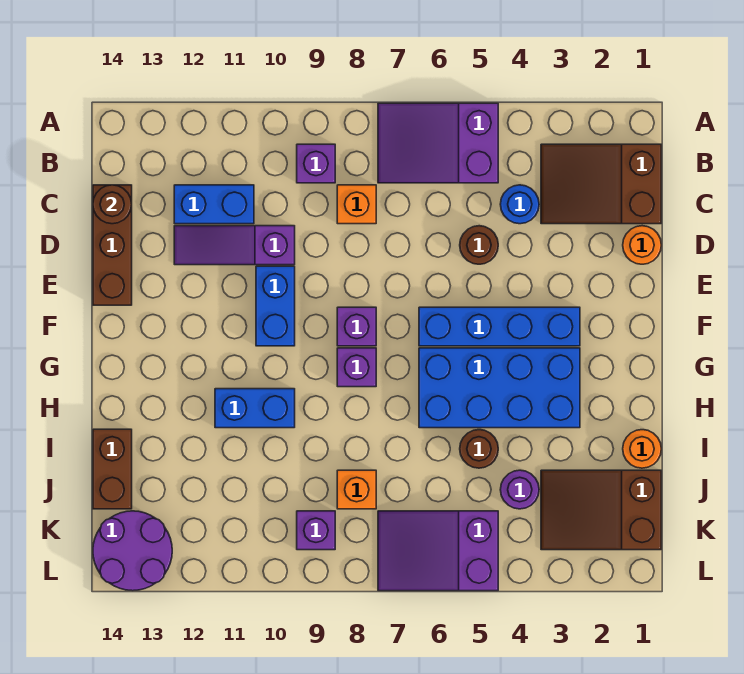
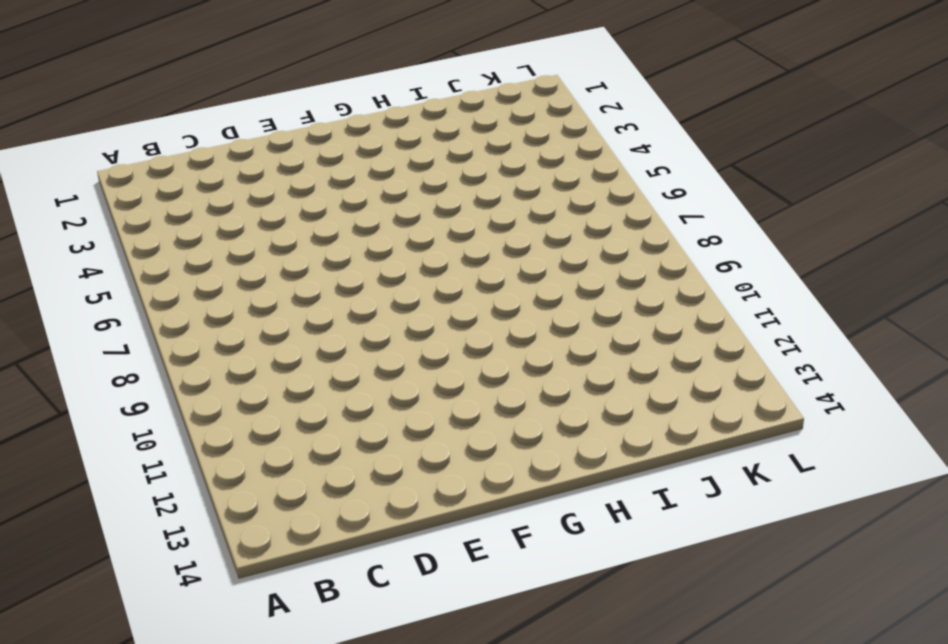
none -> purple slope A5:B7 level 1 top 5
none -> brown slope B1:C3 level 1 top 1
none -> purple brick B9 level 1

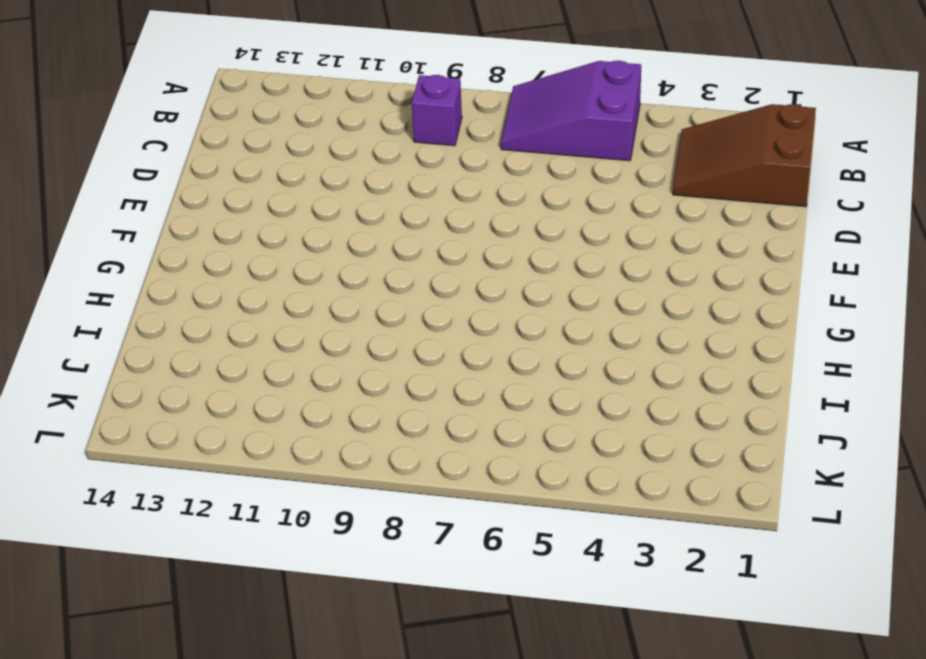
none -> blue round brick C4 level 1
none -> orange brick C8 level 1
none -> blue brick C11:C12 level 1

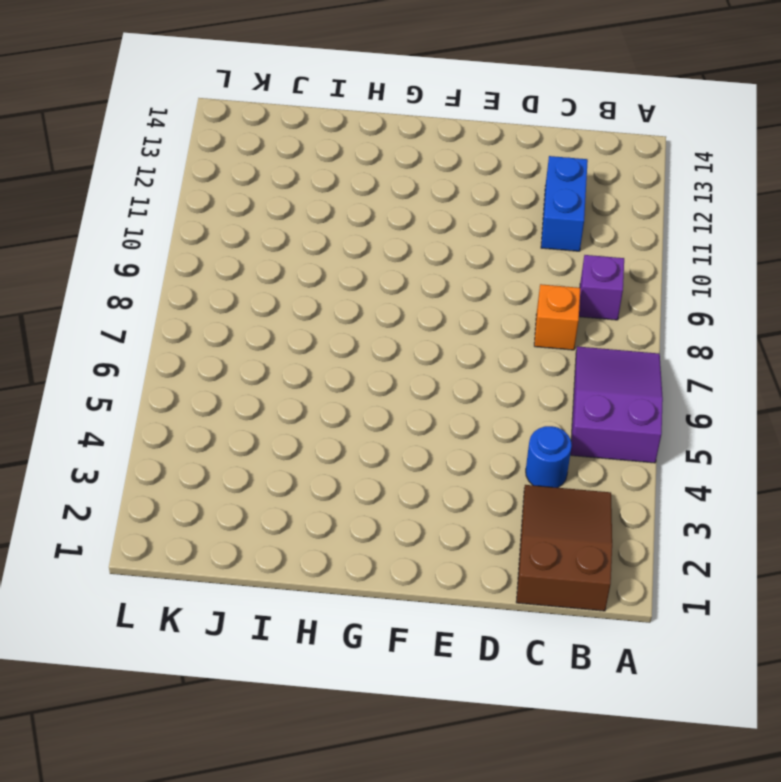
none -> brown brick C14:E14 level 1
none -> orange round brick D1 level 1
none -> brown round brick D5 level 1

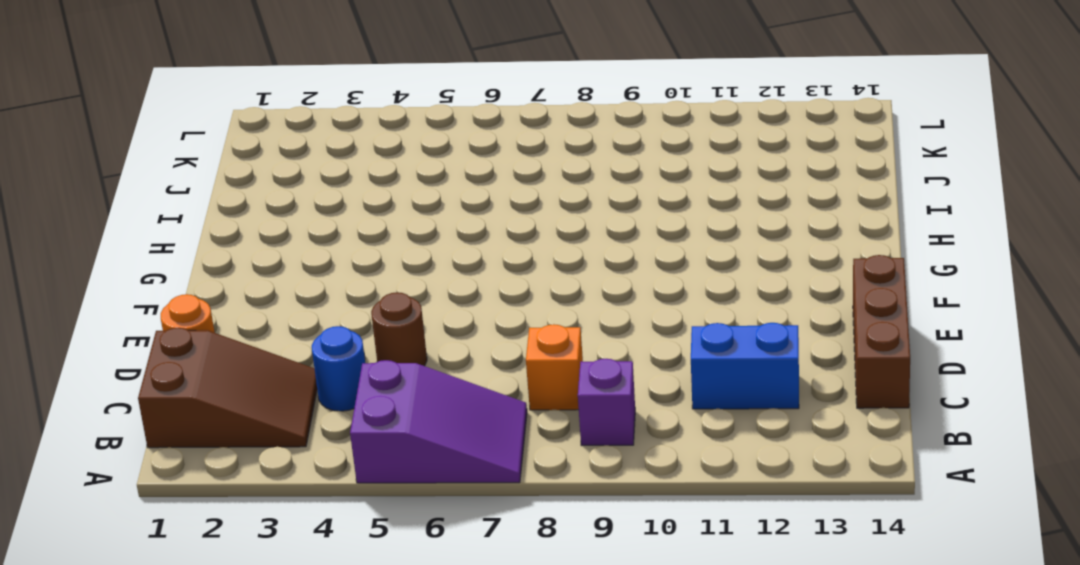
none -> purple slope D10:D12 level 1 top 10
none -> blue brick E10:F10 level 1
none -> blue brick F3:F6 level 1

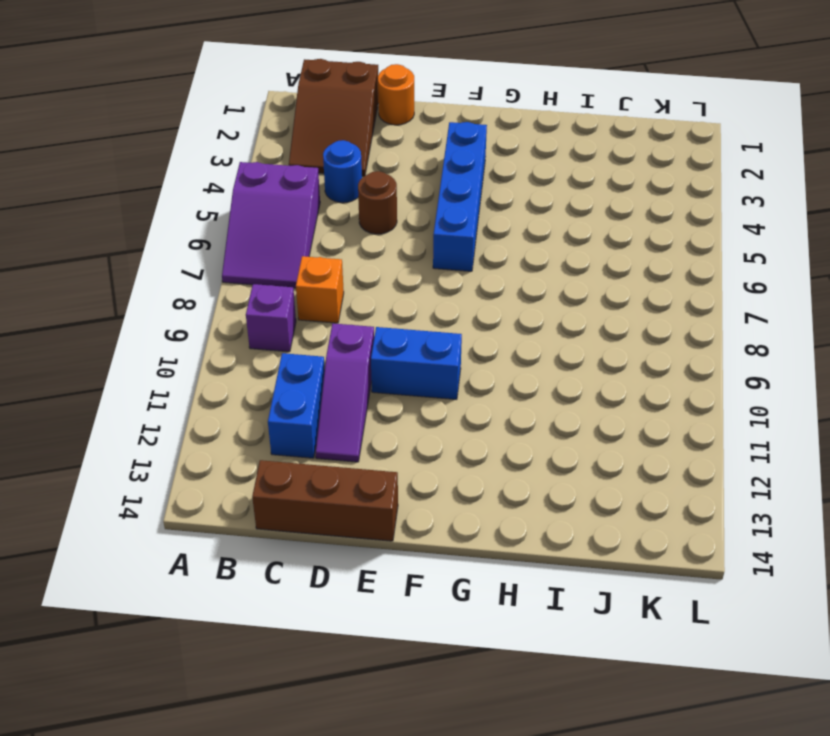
none -> purple brick F8 level 1
none -> blue brick G3:H6 level 1
none -> purple brick G8 level 1

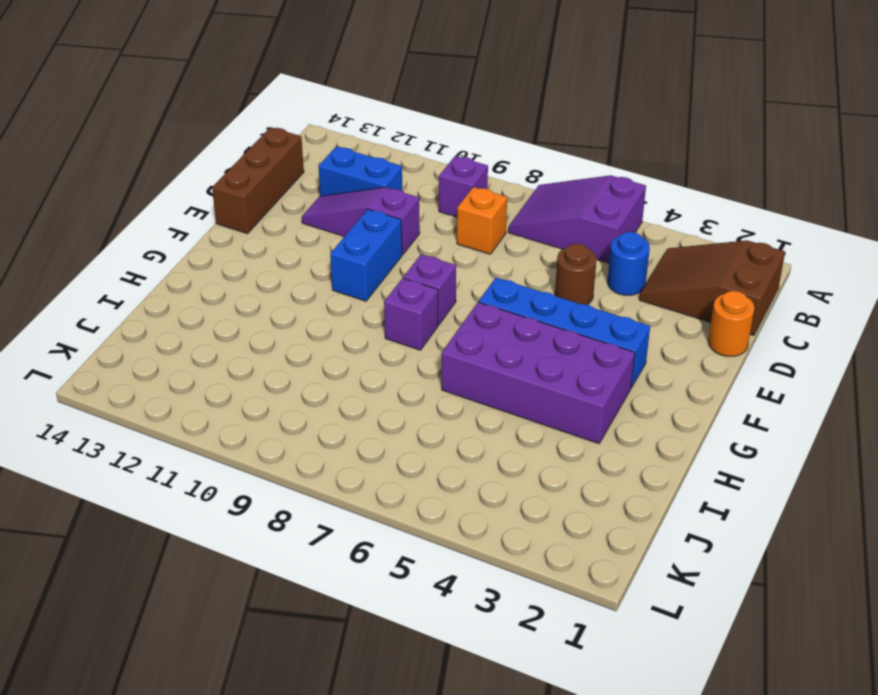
purple brick G3:H6 level 1 -> blue brick G3:H6 level 1
none -> blue brick H10:H11 level 1
none -> orange round brick I1 level 1
none -> brown round brick I5 level 1

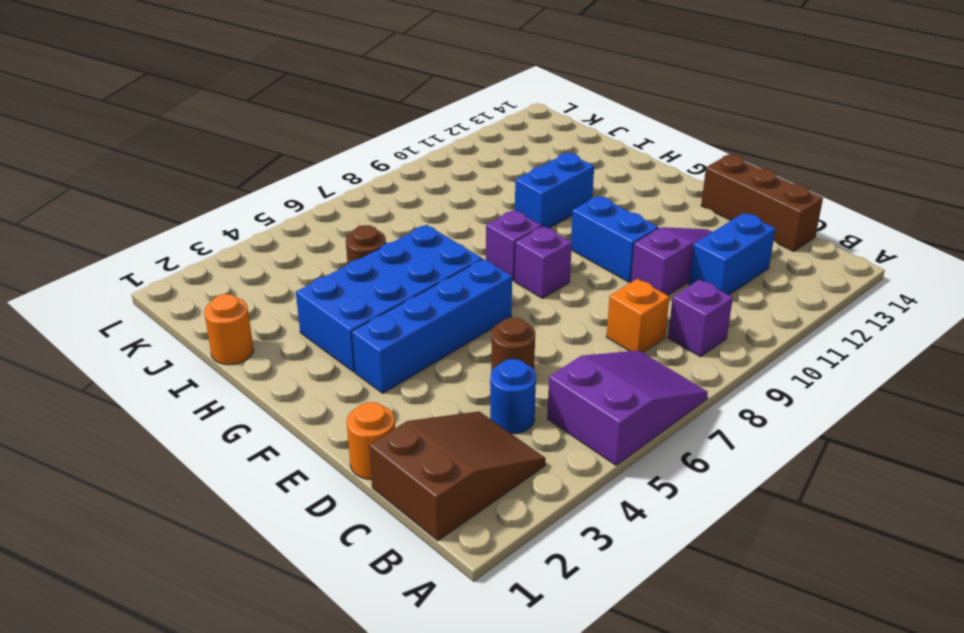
none -> brown brick I14:J14 level 1
none -> brown slope J1:K3 level 1 top 1
none -> purple round brick J4 level 1

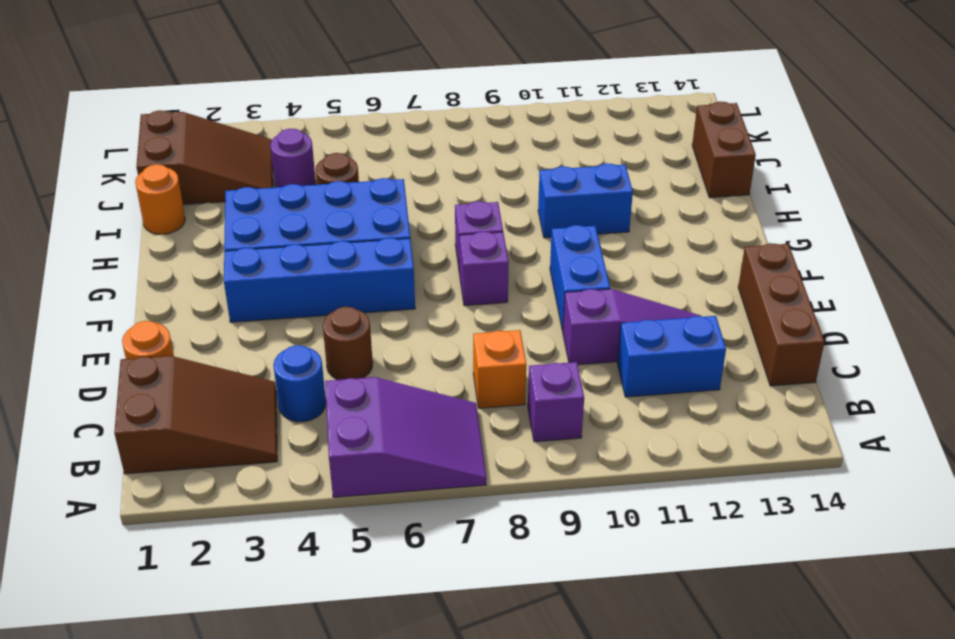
none -> orange brick J8 level 1
none -> purple slope K5:L7 level 1 top 5
none -> purple brick K9 level 1

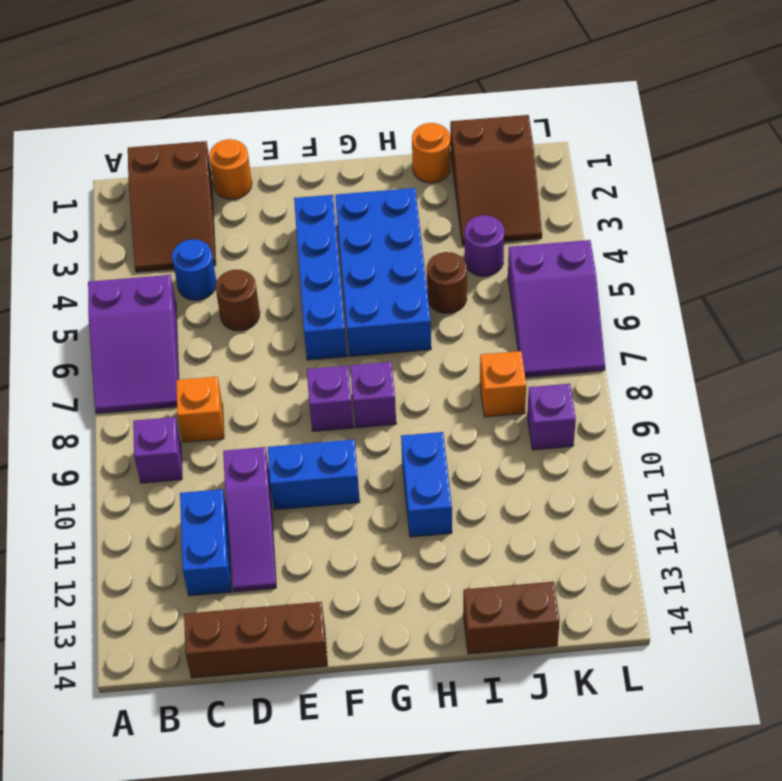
none -> purple round brick K13:L14 level 1
none -> brown round brick C14 level 2

